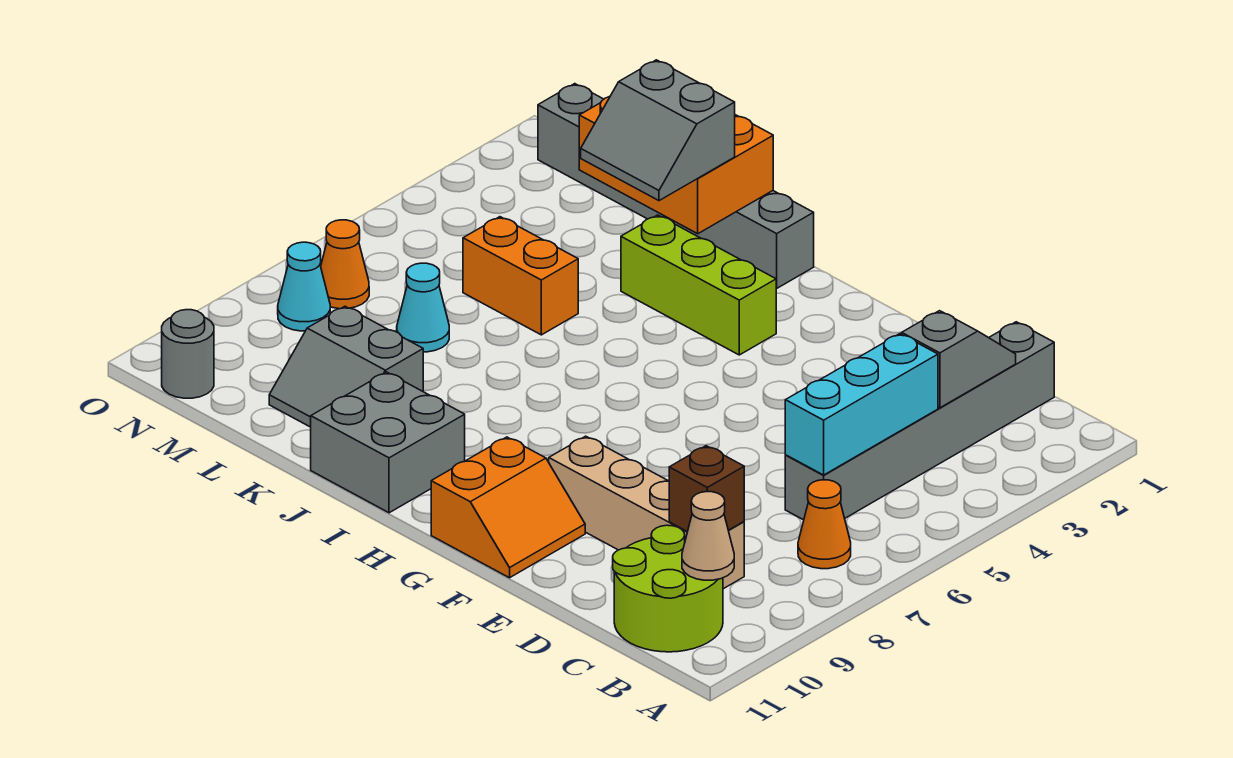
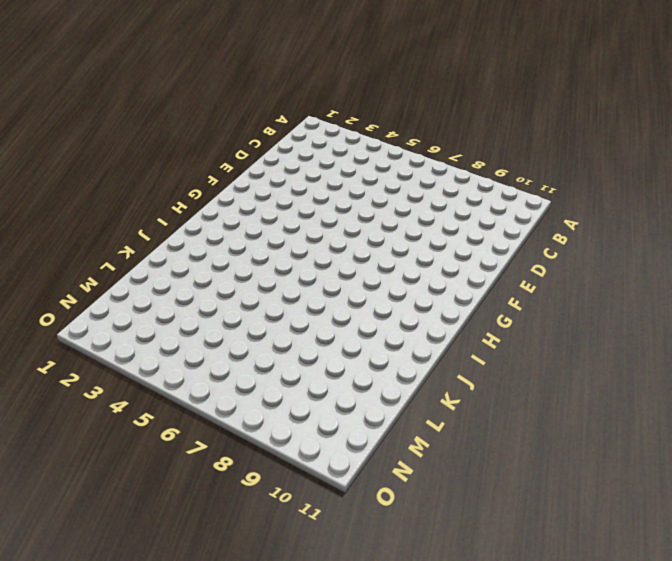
none -> orange cone B7 level 1
none -> lime round brick B10:C11 level 1
none -> grey brick C1:C6 level 1

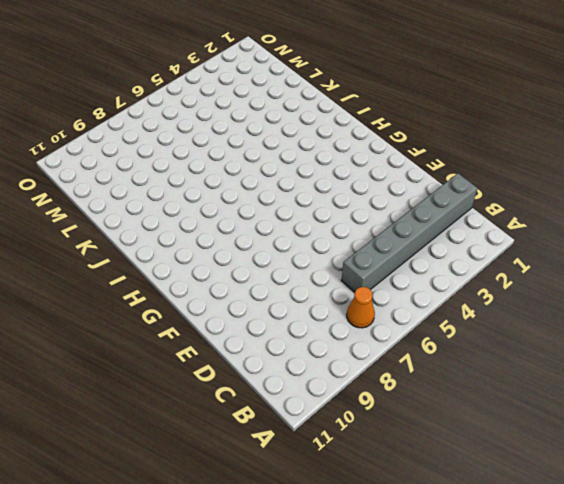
none -> lime round brick B10:C11 level 1
none -> tan brick C9:F9 level 1
none -> orange slope F10:G11 level 1 top G

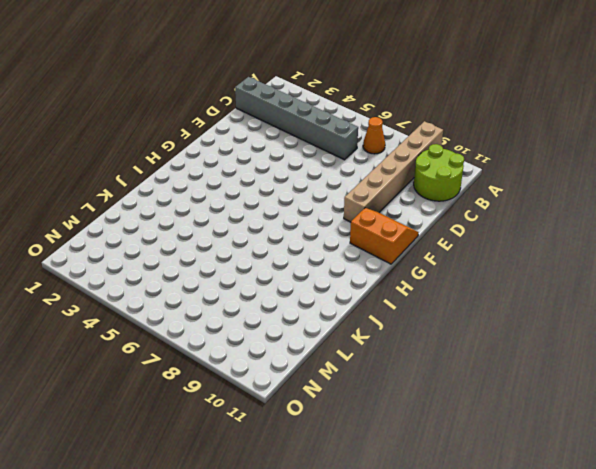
tan brick A9:F9 level 1 -> tan brick C9:F9 level 1
none -> lime brick H3:J3 level 1
none -> grey brick I1:N1 level 1
none -> grey brick I10:J11 level 1

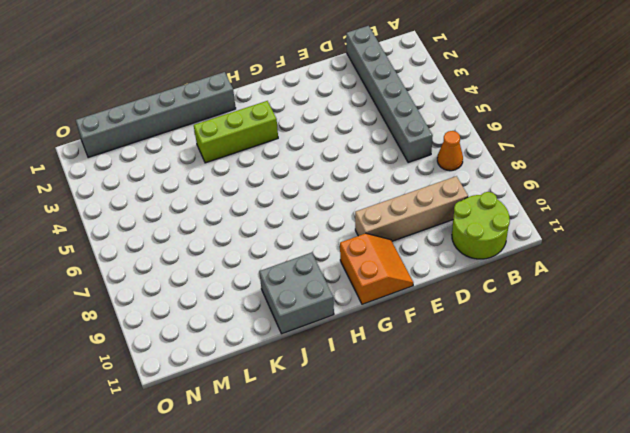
none -> orange brick K5:L5 level 1
none -> grey slope K9:L10 level 1 top 9
none -> cyan cone L7 level 1

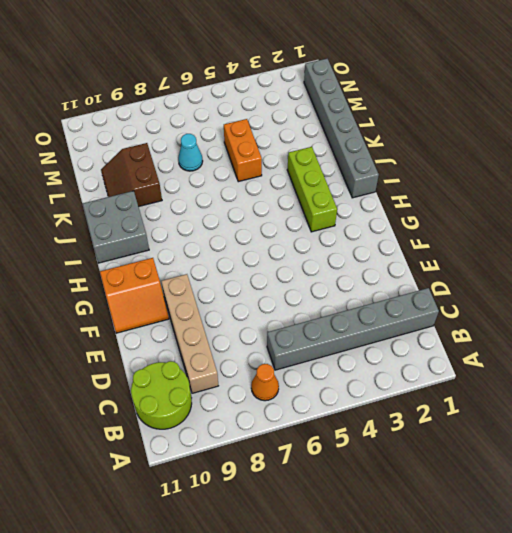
brown slope K9:L10 level 1 top 9 -> grey slope K9:L10 level 1 top 9
none -> orange cone N7 level 1
none -> cyan cone N8 level 1
none -> grey round brick N11 level 1

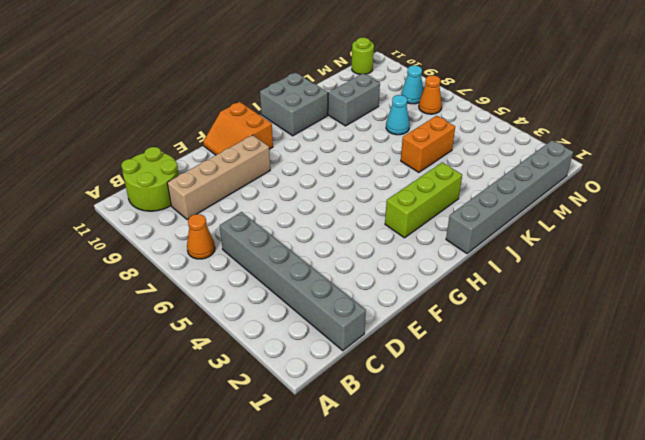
lime round brick N11 level 1 -> grey round brick N11 level 1
none -> tan cone B10 level 2
none -> grey slope C2:C3 level 2 top 3
none -> cyan brick C4:C6 level 2

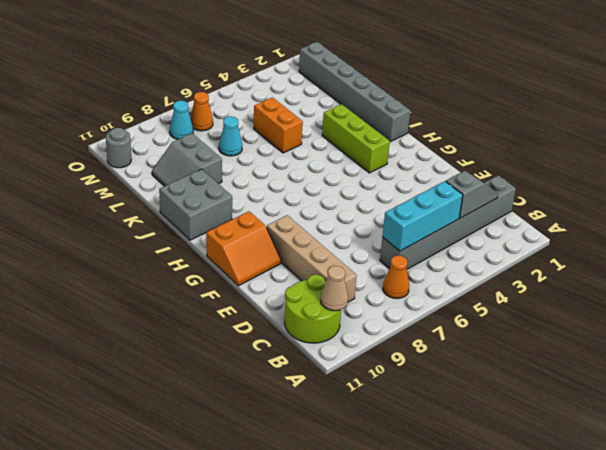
none -> brown brick C9 level 2
none -> orange brick J1:L2 level 2
none -> grey slope J2:K3 level 3 top 2

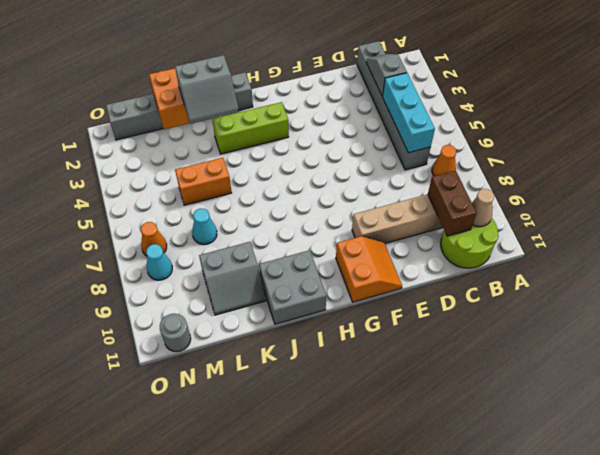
brown brick C9:C10 level 2 -> brown brick C9 level 2

